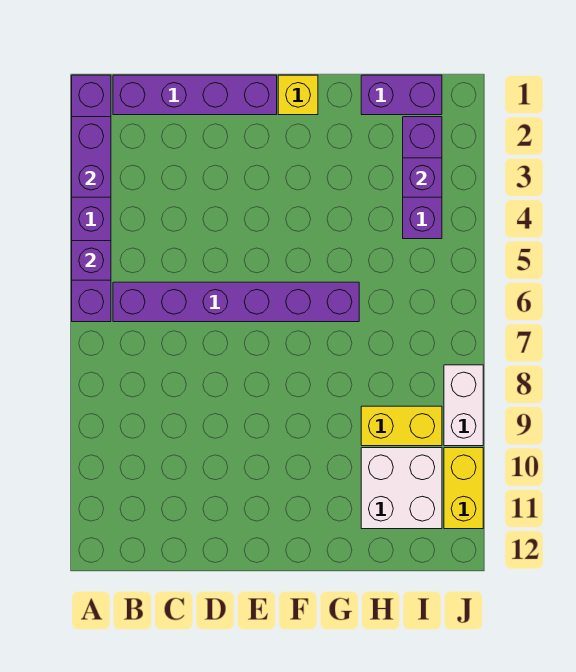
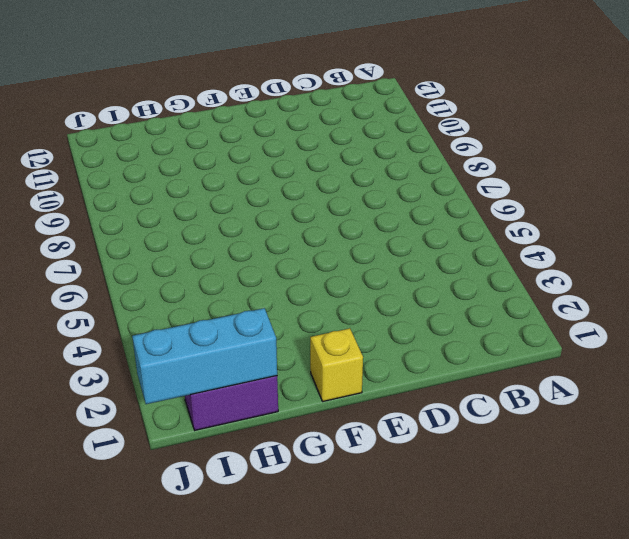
cyan brick H1:J1 level 2 -> none
none -> purple brick A1:A6 level 1
none -> purple brick B1:E1 level 1
none -> purple brick B6:G6 level 1

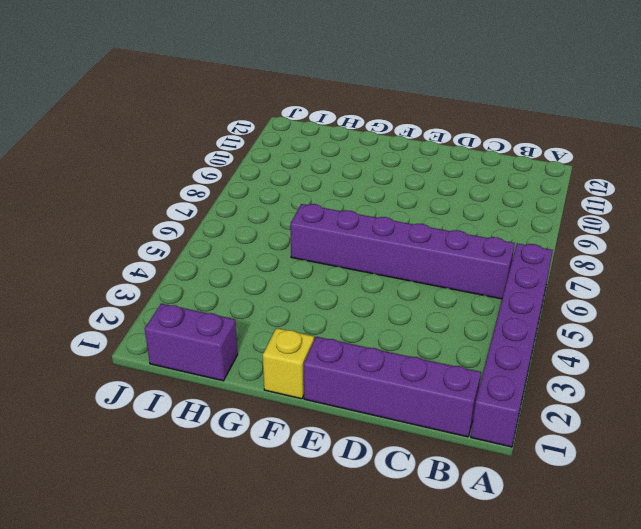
none -> yellow brick H9:I9 level 1
none -> white brick H10:I11 level 1
none -> purple brick I2:I4 level 1

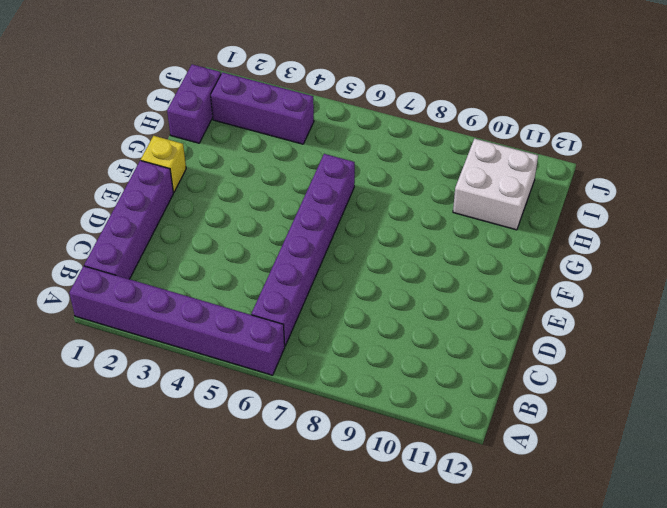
none -> yellow brick H9:I9 level 1
none -> white brick J8:J9 level 1
none -> yellow brick J10:J11 level 1

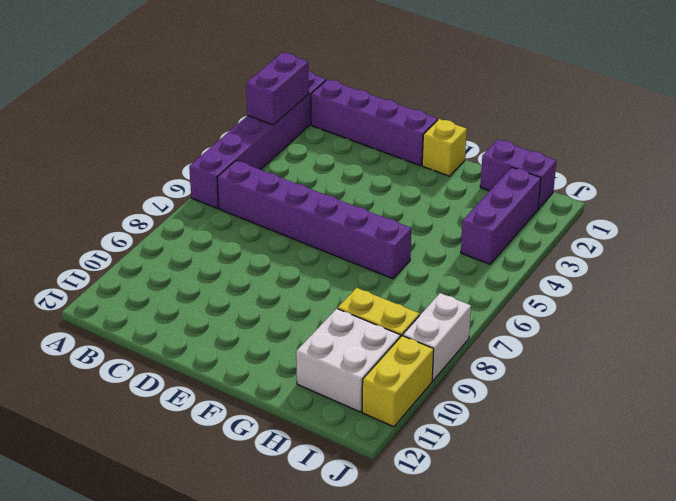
none -> purple brick A5 level 2
none -> purple brick I3 level 2

